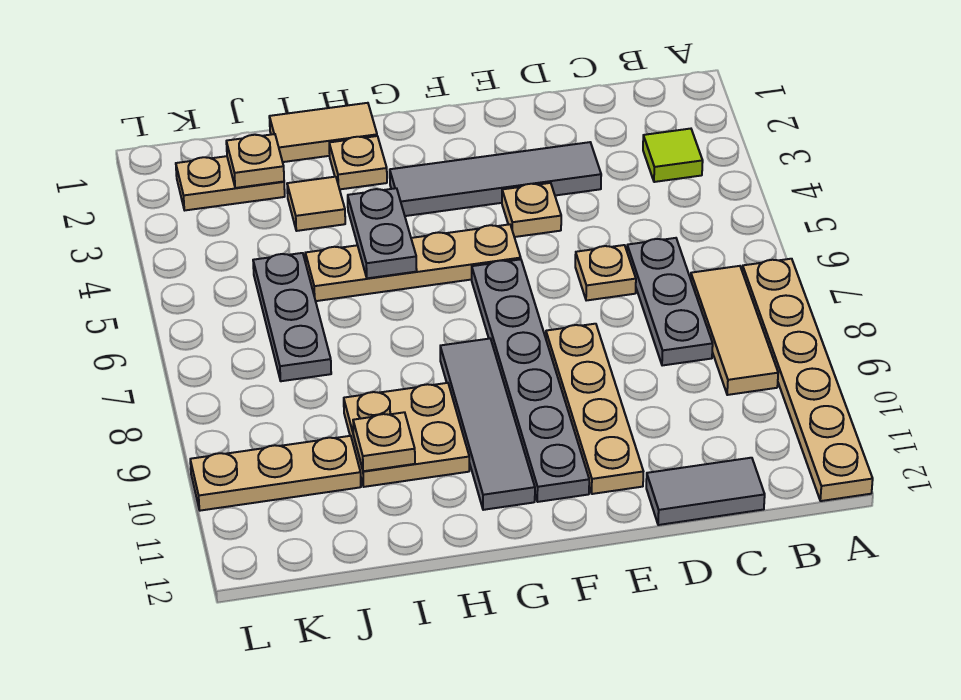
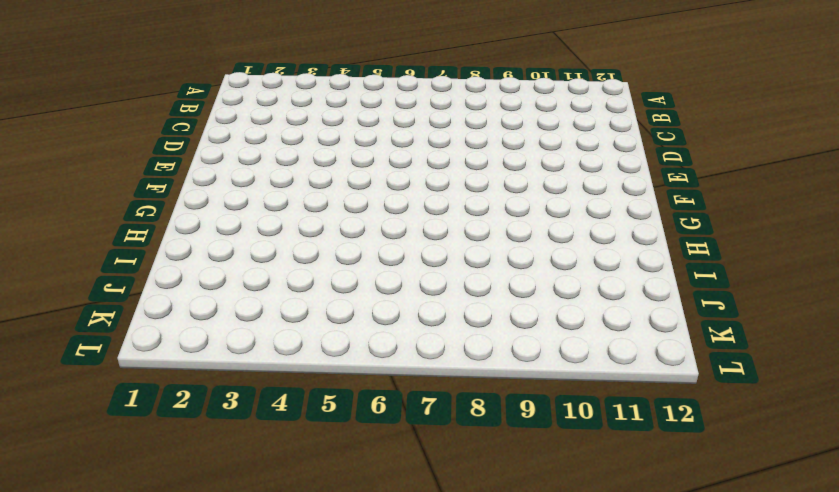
none -> tan plate A7:A12 level 1
none -> lime tile B3 level 1
none -> tan tile B7:B9 level 1

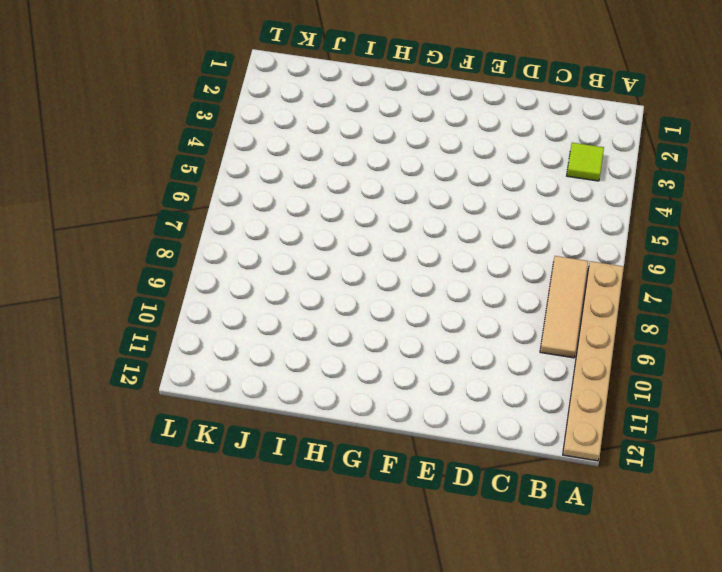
none -> grey plate C6:C8 level 1
none -> grey tile C12:D12 level 1
none -> grey tile D3:G3 level 1

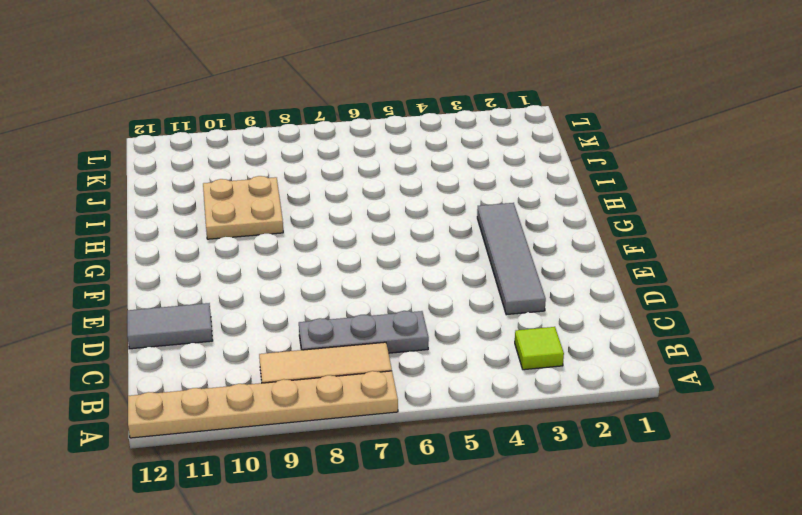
grey tile D11:D12 level 1 -> grey tile C12:D12 level 1
none -> tan plate D6 level 1
none -> tan plate E4 level 1
none -> tan plate E8:E11 level 1

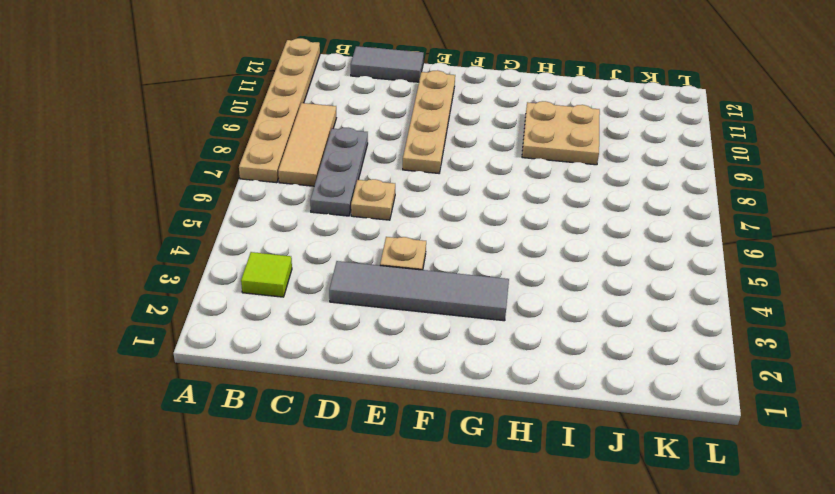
none -> tan plate F5:I5 level 1
none -> grey plate F6:F11 level 1
none -> grey tile G8:G11 level 1

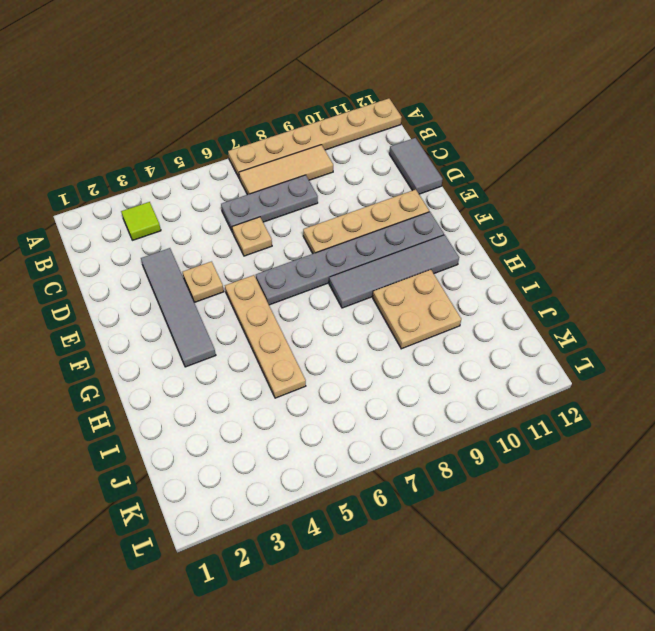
none -> tan tile H1:I1 level 1
none -> tan plate H2 level 1
none -> tan tile I3 level 1

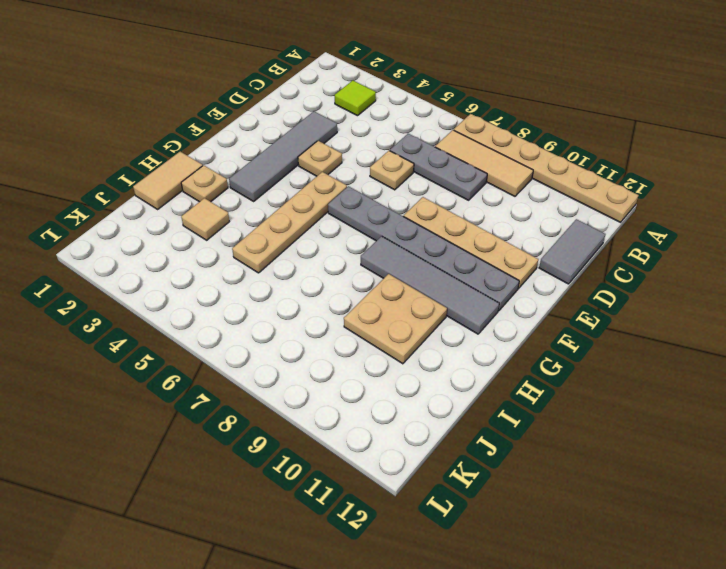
none -> tan plate J2:K2 level 1
none -> grey plate J5:J7 level 1
none -> tan plate J10:L10 level 1

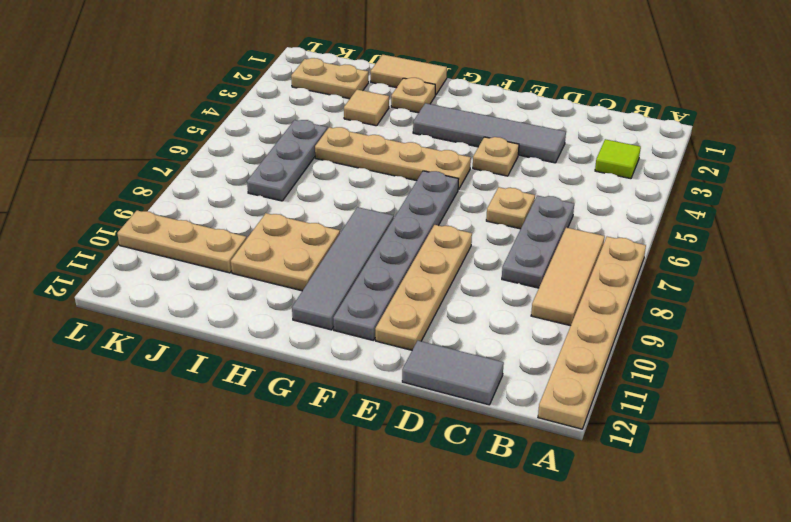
none -> grey plate H4:H5 level 2
none -> tan plate I10 level 2
none -> tan plate J2 level 2

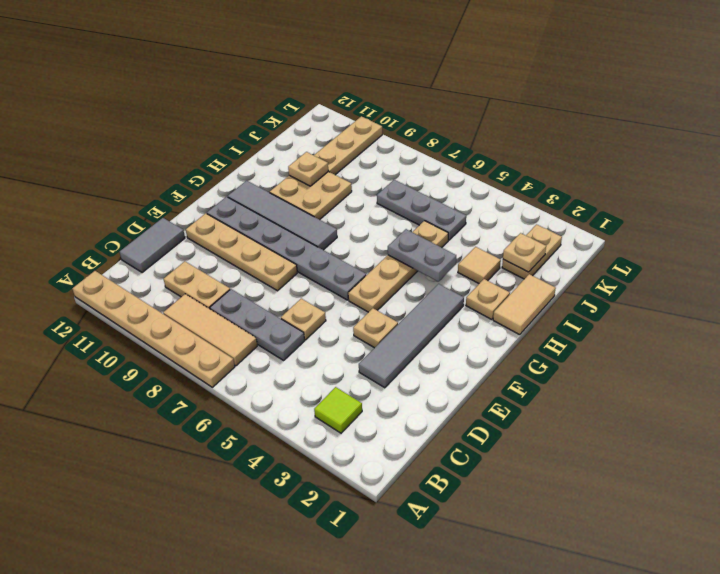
tan plate C9:C10 level 1 -> none

